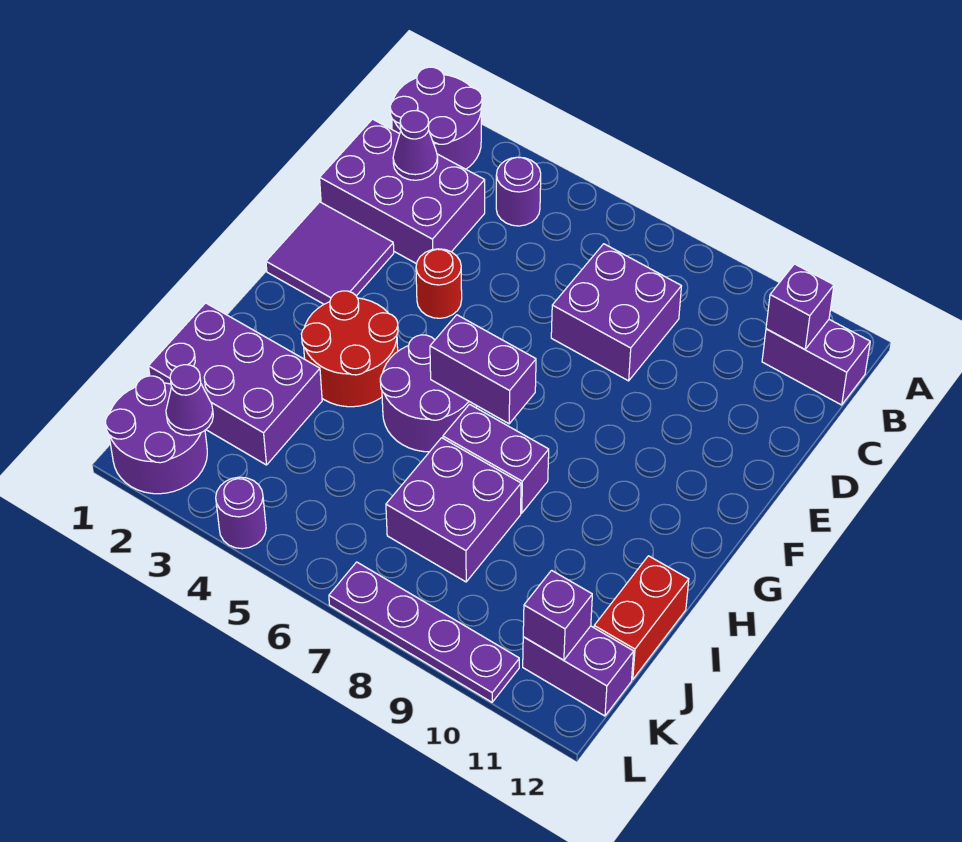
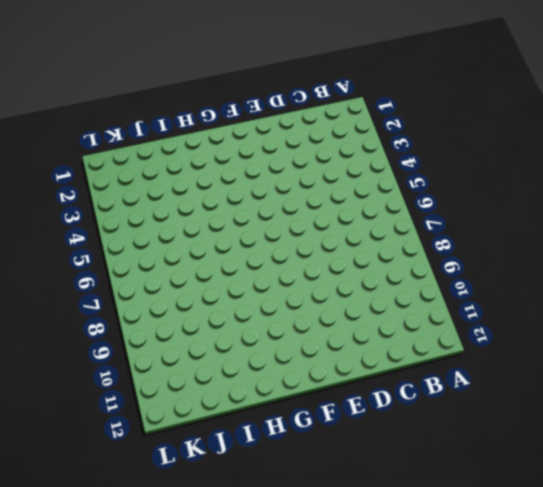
none -> purple round brick A1:B2 level 1
none -> purple round brick B4 level 1
none -> purple brick B11:B12 level 1

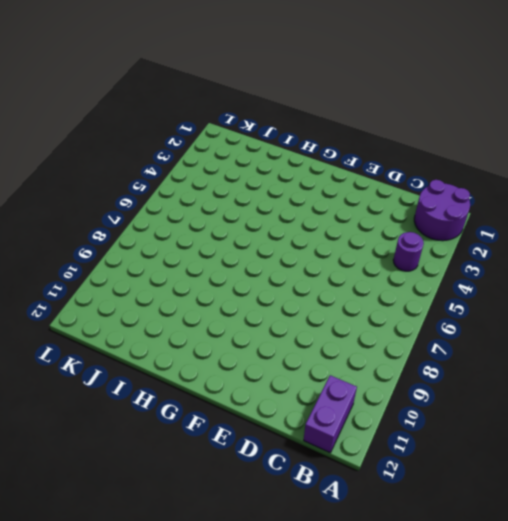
none -> purple brick C1:D3 level 1
none -> purple brick C7:D8 level 1
none -> purple tile E1:F2 level 1

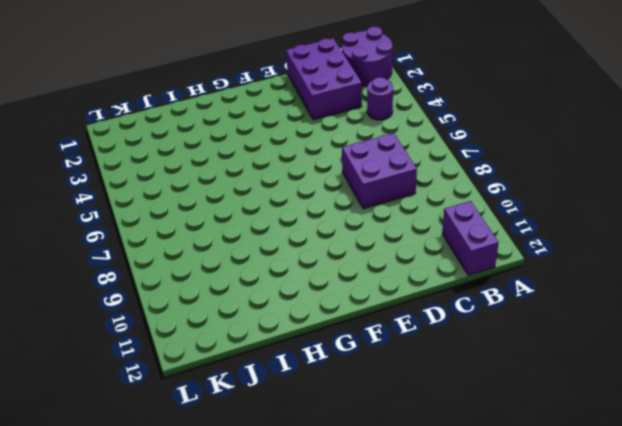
none -> purple tile E1:F2 level 1
none -> red round brick E4 level 1
none -> red round brick G3:H4 level 1

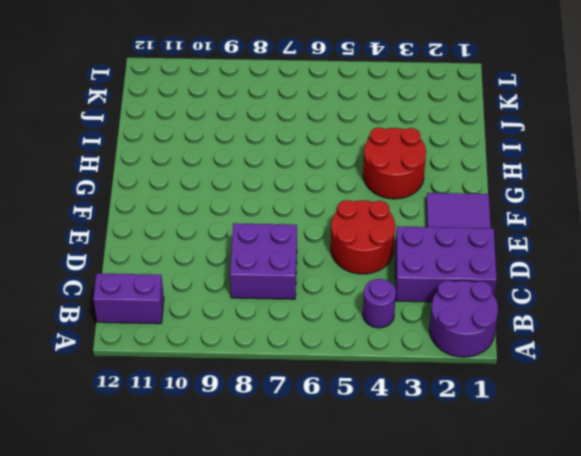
red round brick D4:E5 level 1 -> red round brick E4 level 1
none -> purple round brick G5:H6 level 1
none -> purple brick H7:H8 level 1
none -> purple brick I1:J3 level 1

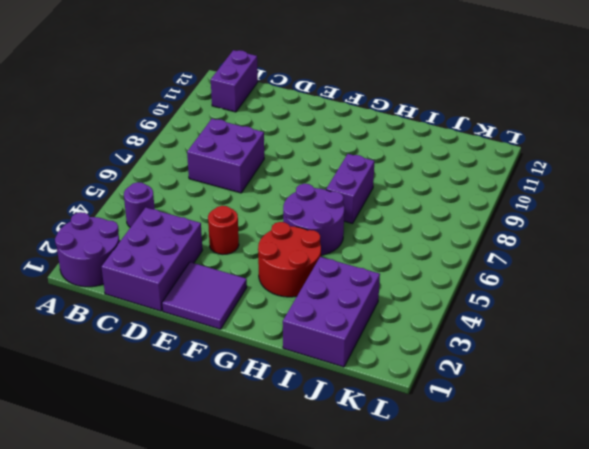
none -> purple brick I7:J8 level 1
none -> red brick I12:J12 level 1
none -> purple round brick K1:L2 level 1

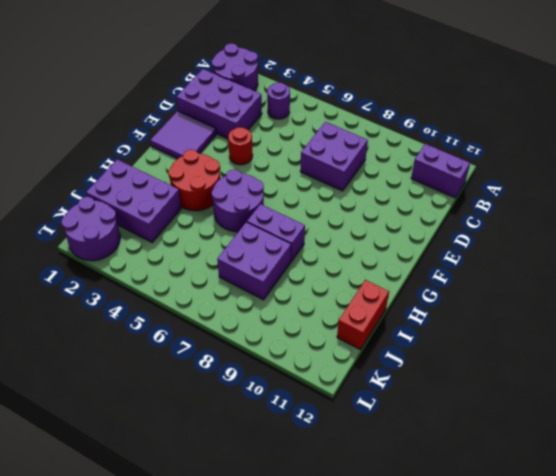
none -> purple brick K11:K12 level 1
none -> purple round brick L4 level 1
none -> purple plate L7:L10 level 1

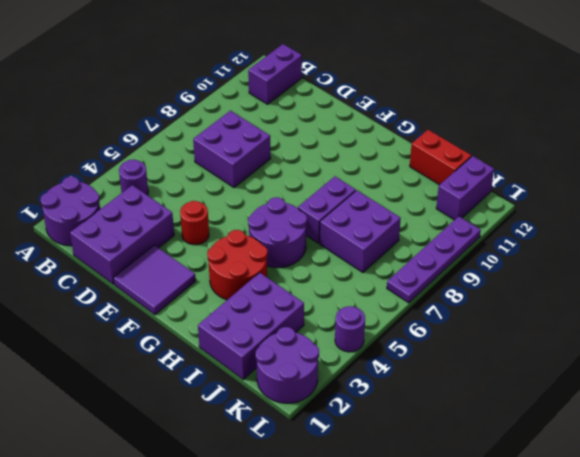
none -> purple brick B11 level 2
none -> purple cone C2 level 2
none -> purple brick G6:G7 level 2

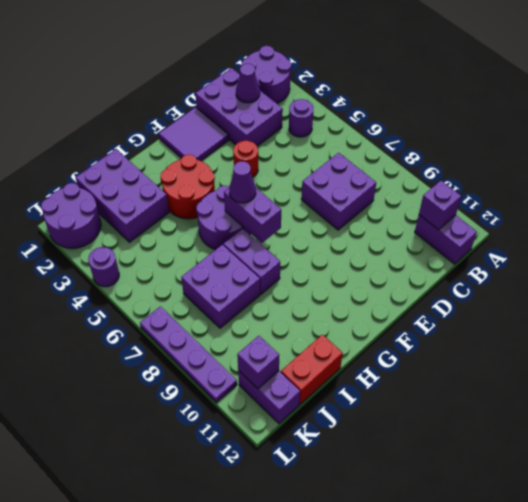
purple cone G6 level 3 -> purple cone K2 level 2

